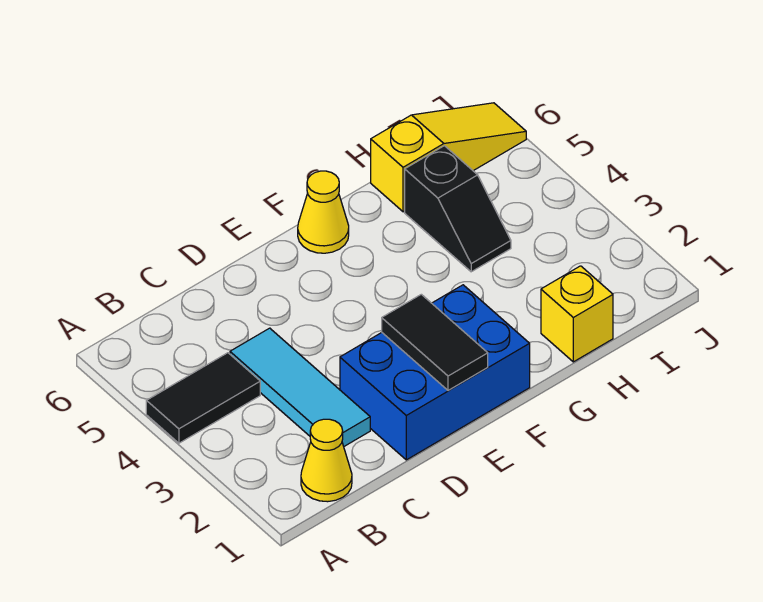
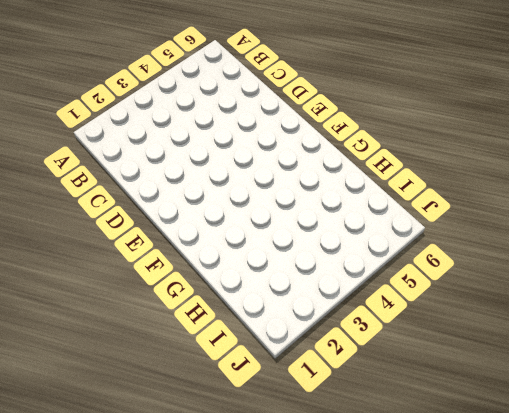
none -> black tile A4:B4 level 1
none -> yellow cone B1 level 1

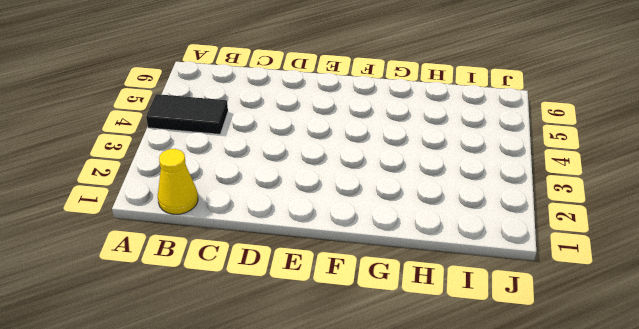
none -> cyan tile C2:C4 level 1
none -> blue brick D1:F2 level 1

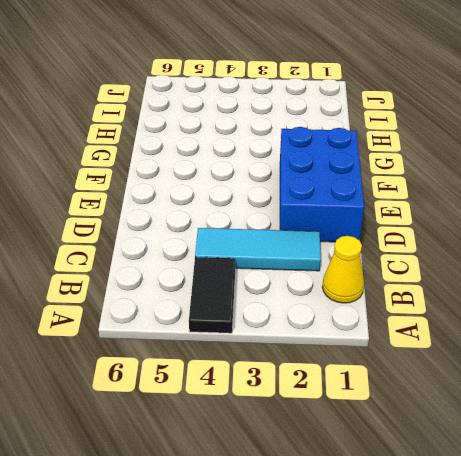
none -> yellow cone F6 level 1
none -> yellow brick H1 level 1

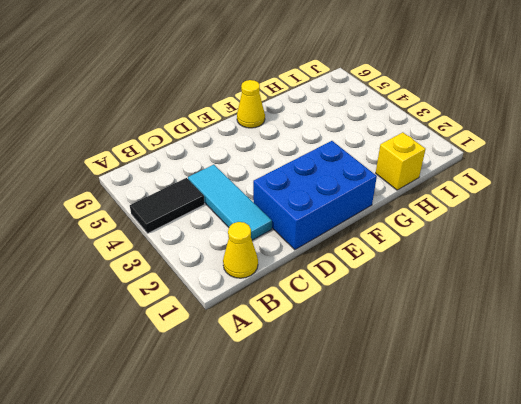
none -> black slope H4:H5 level 1 top 5
none -> yellow slope H6:J6 level 1 top H

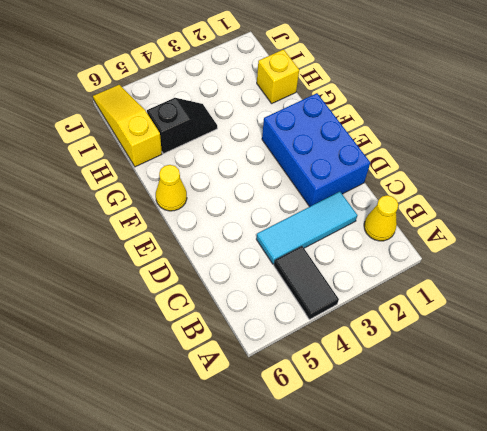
none -> black tile E1:E2 level 2

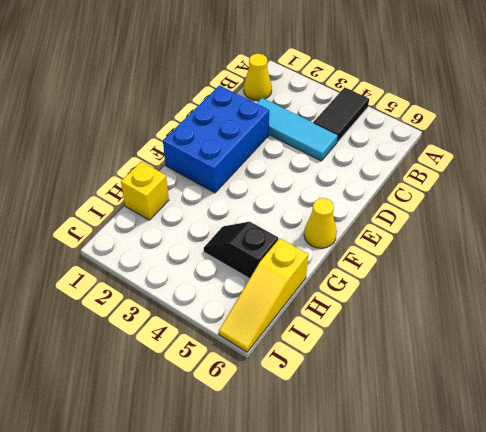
none -> black tile E1:E2 level 2

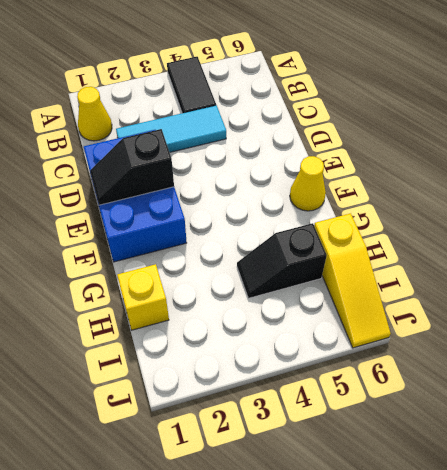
black slope E1:E2 level 2 top 2 -> black tile E1:E2 level 2

